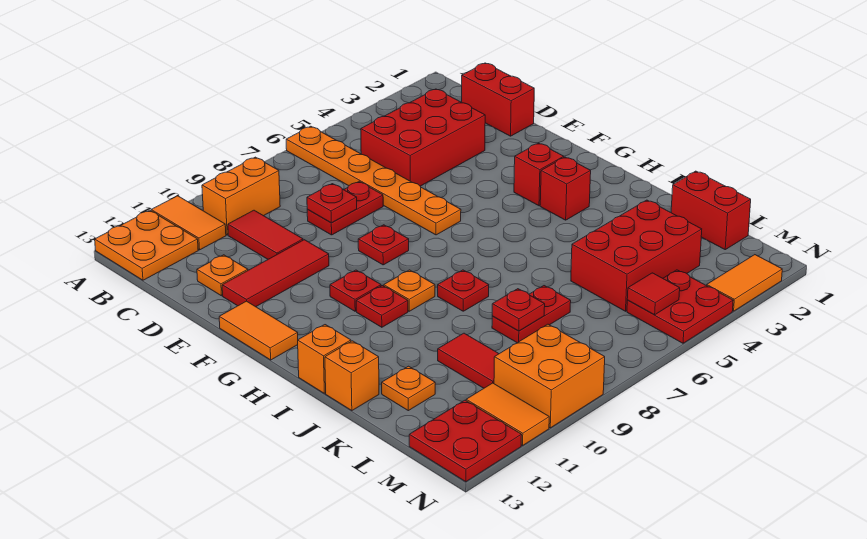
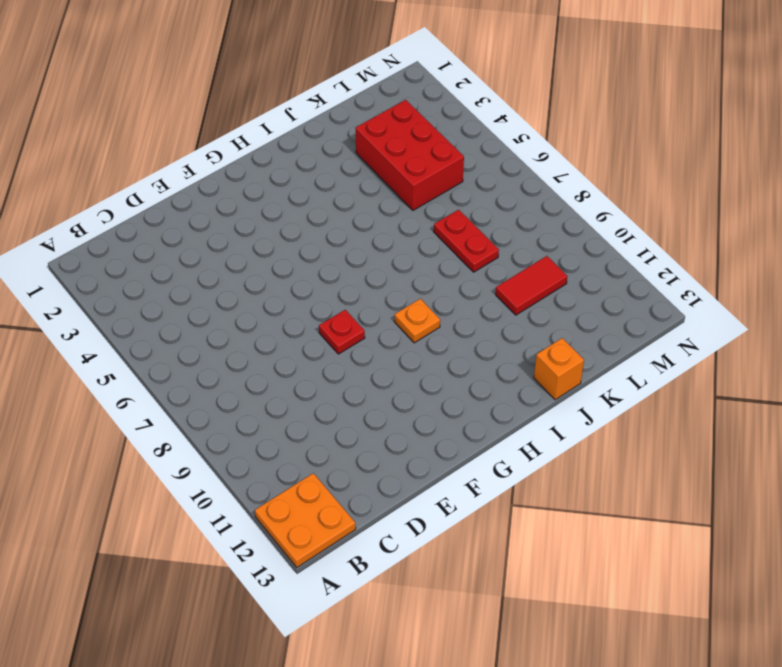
none -> orange plate A6:F6 level 1
none -> orange tile A11:B11 level 1
none -> orange brick B9:B10 level 1
none -> red brick C1:D1 level 1

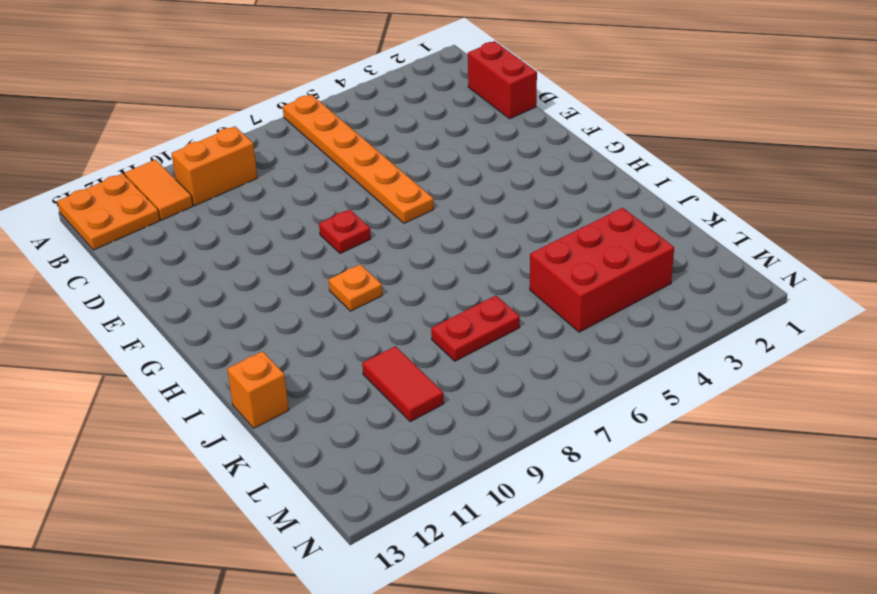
none -> red brick C3:D5 level 1
none -> red tile C10:D10 level 1
none -> red plate D7:D8 level 1
none -> orange plate D12 level 1

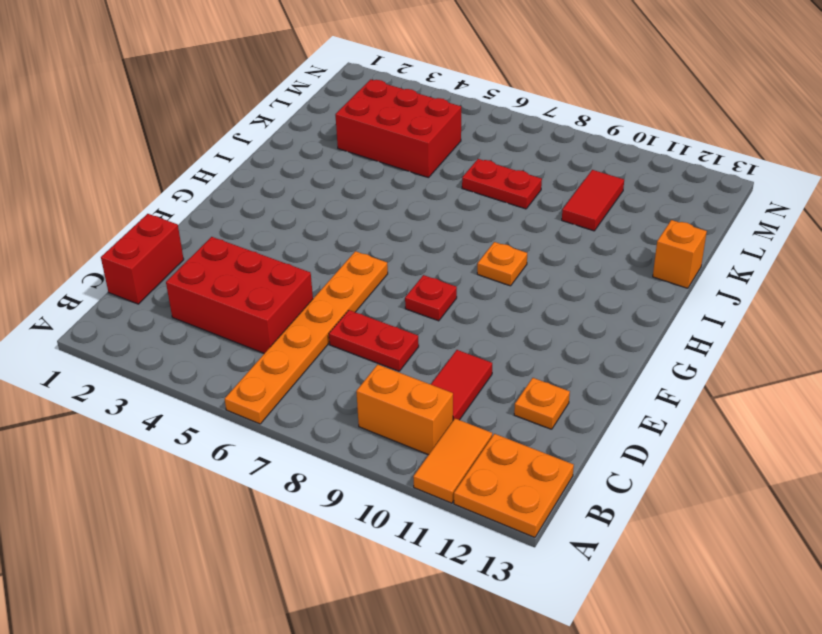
none -> red tile E10:E12 level 1
none -> orange tile F13:G13 level 1
none -> red brick G3 level 1
none -> red plate G10 level 1

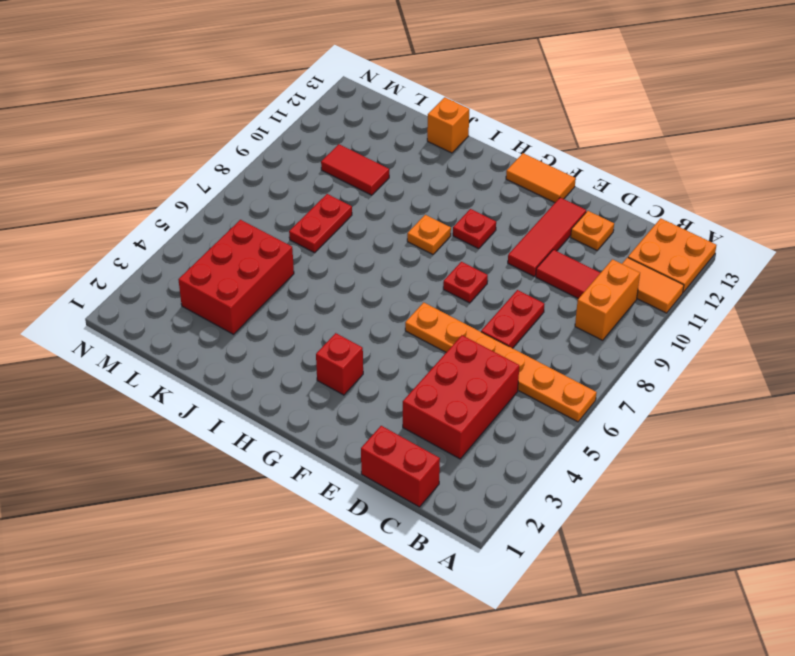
none -> red brick H3 level 1
none -> red plate H10 level 1
none -> red plate I8 level 1
none -> orange brick I13 level 1

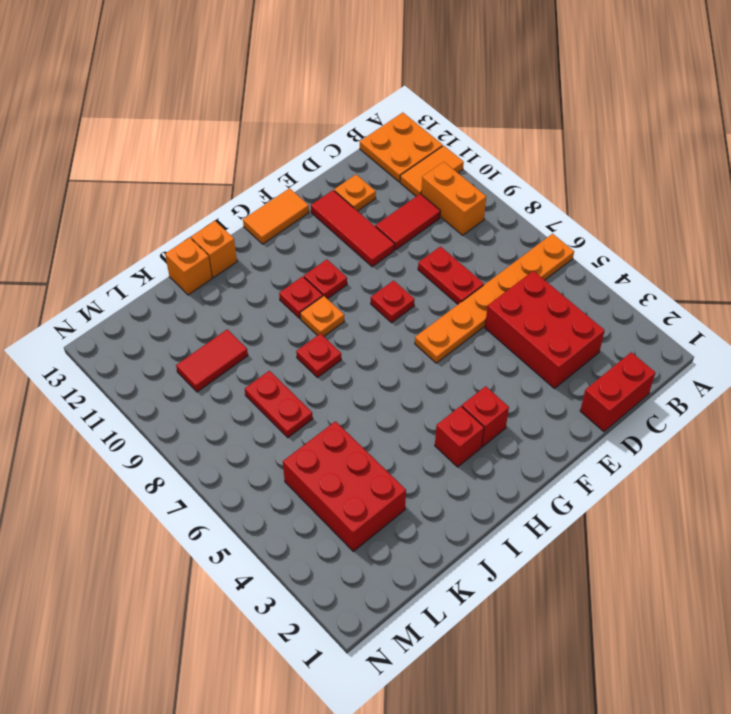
none -> red brick K1:L1 level 1
none -> orange plate K12 level 1
none -> red plate M4:N5 level 1
none -> orange brick M9:N10 level 1

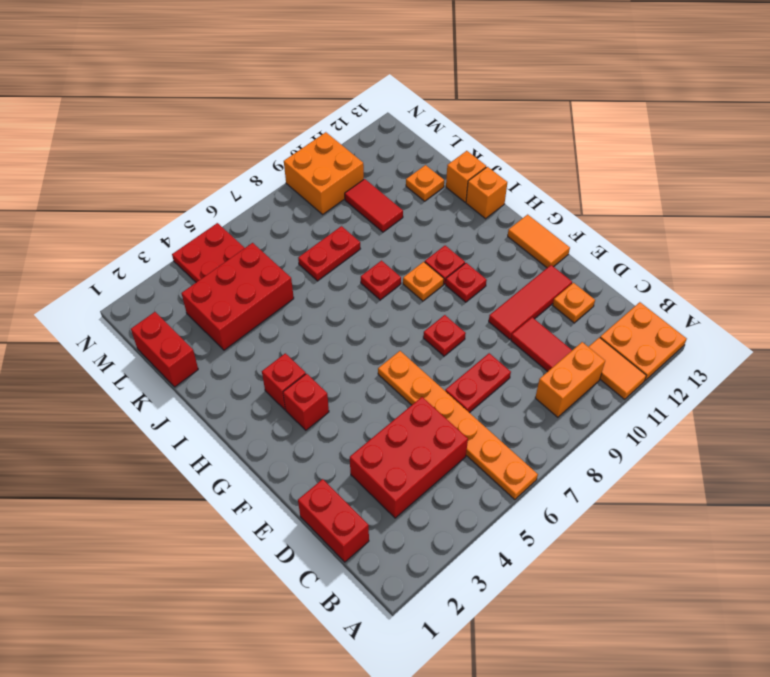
none -> orange tile M11:N11 level 1
none -> red plate M12:N13 level 1
none -> orange tile N2:N3 level 1
none -> red plate D8 level 2

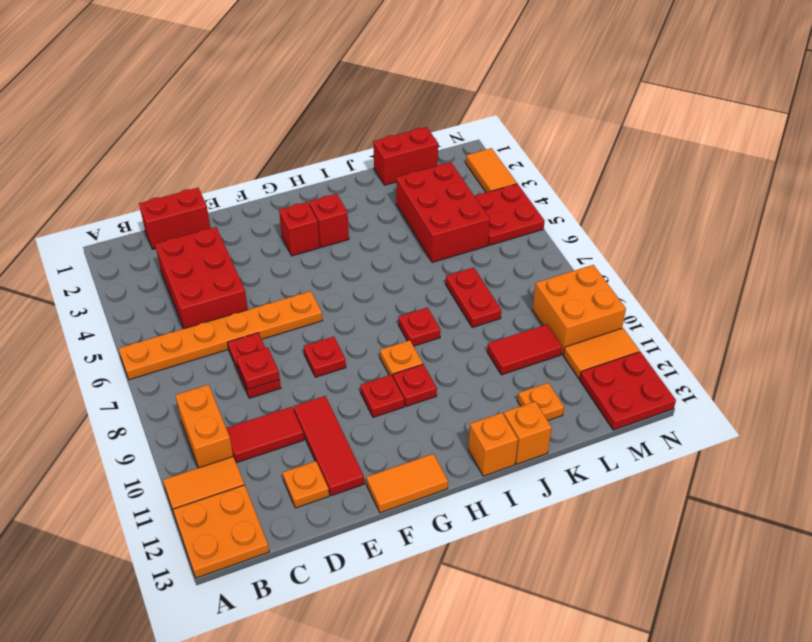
none -> red plate K8 level 2
none -> red tile M5 level 2

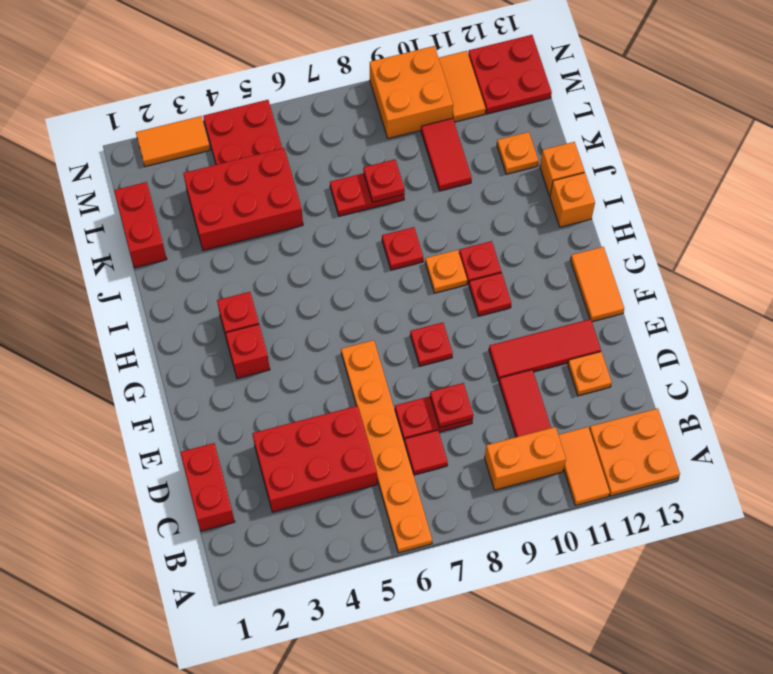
red tile C7 level 1 -> red tile M5 level 2

